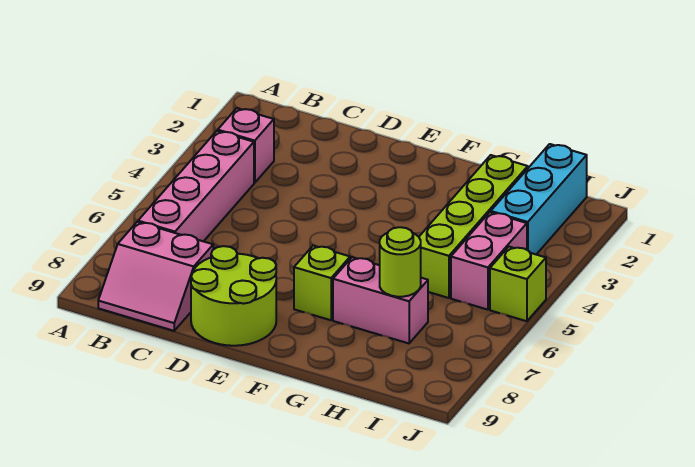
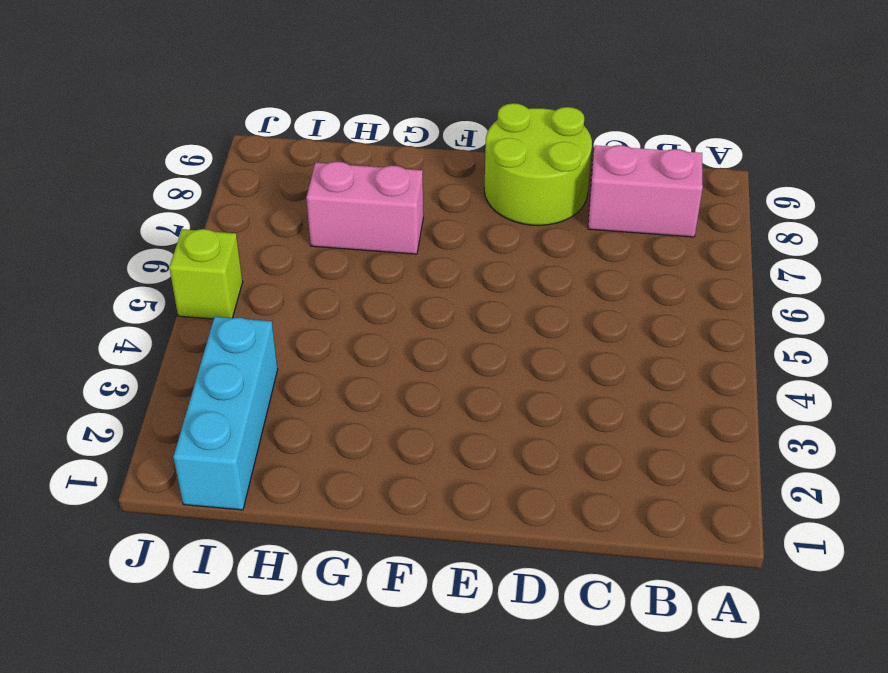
none -> pink brick B3 level 1
none -> pink brick B4:B7 level 1

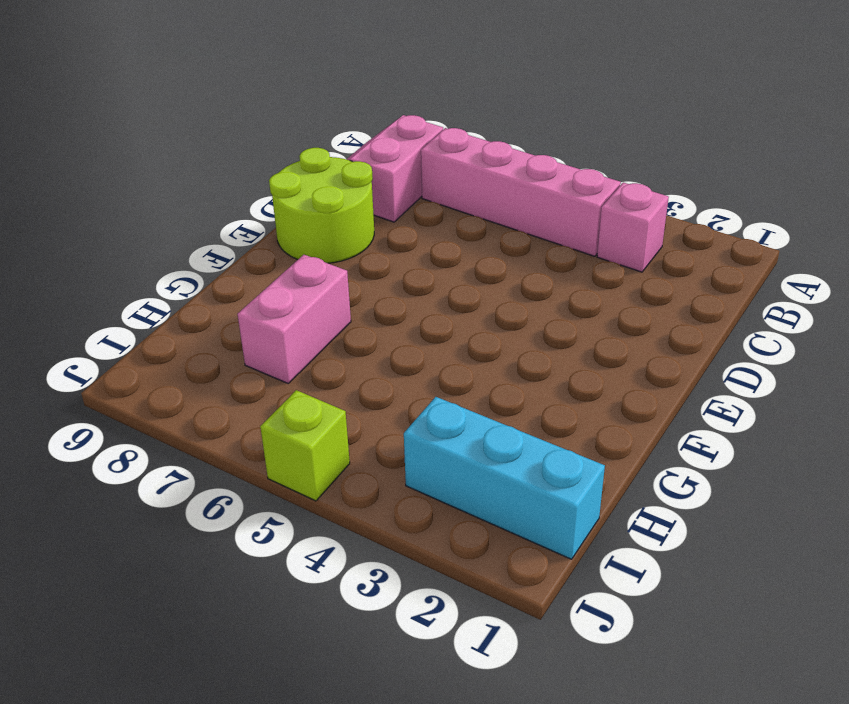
none -> lime brick F7 level 1
none -> lime brick H2:H5 level 1

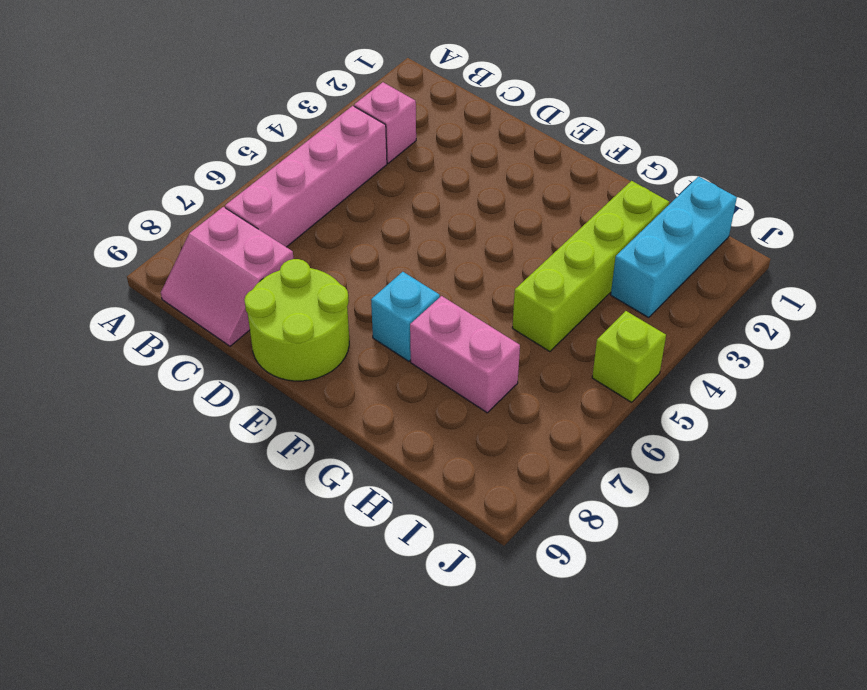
cyan brick F7 level 1 -> lime brick F7 level 1
none -> pink brick I4:I5 level 1
none -> lime round brick H7 level 2

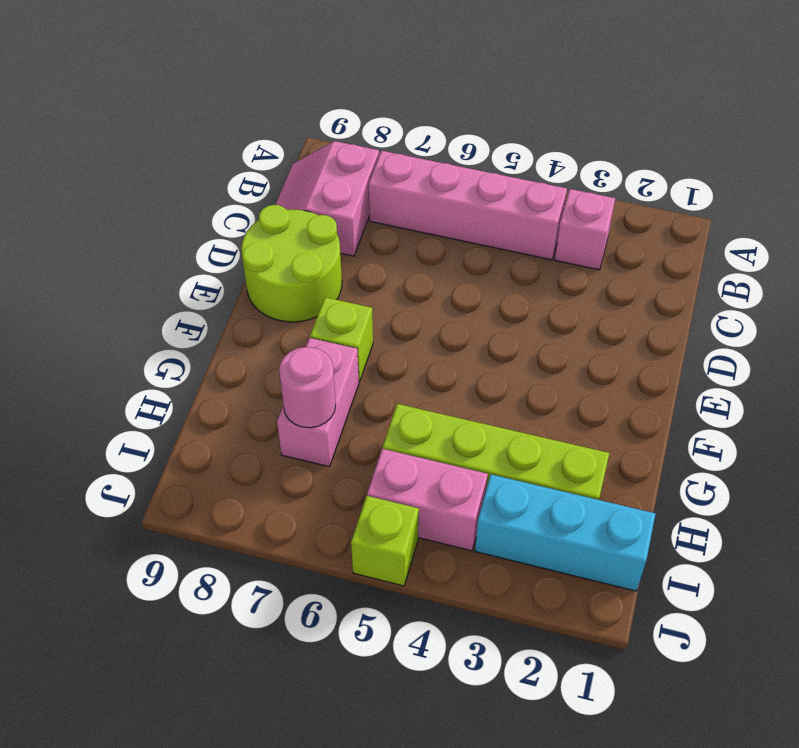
pink round brick H7 level 2 -> lime round brick H7 level 2

